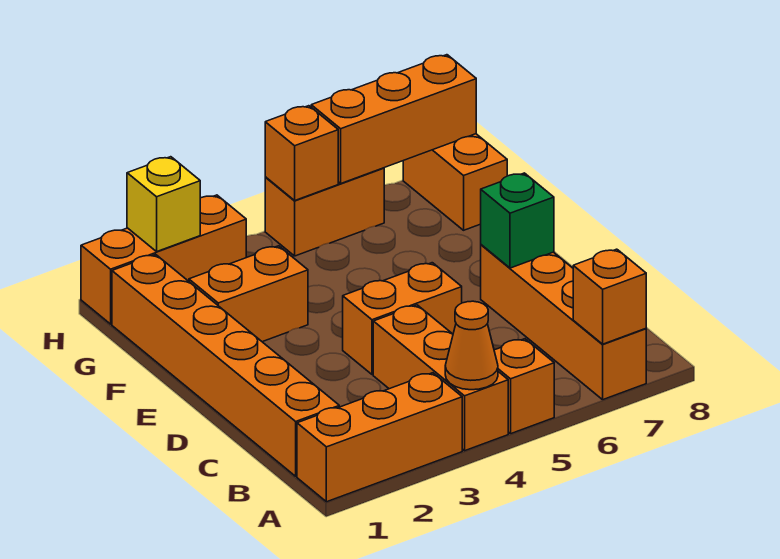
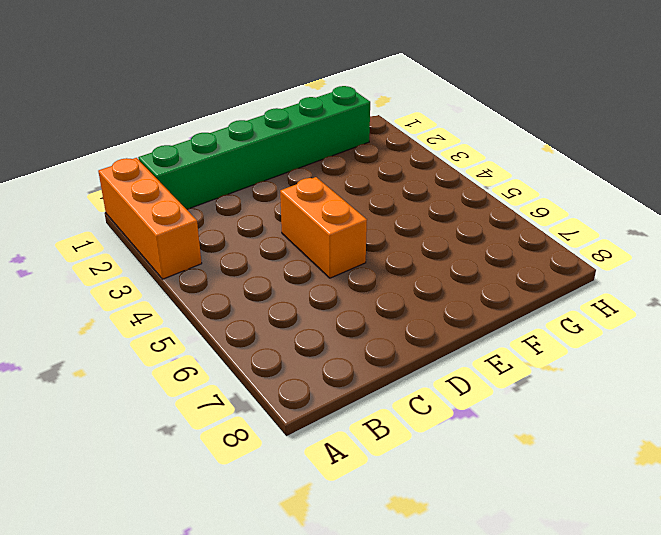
green brick B1:G1 level 1 -> orange brick B1:G1 level 1
none -> orange brick A4:C4 level 1
none -> orange brick A5 level 1
none -> orange brick A7:D7 level 1

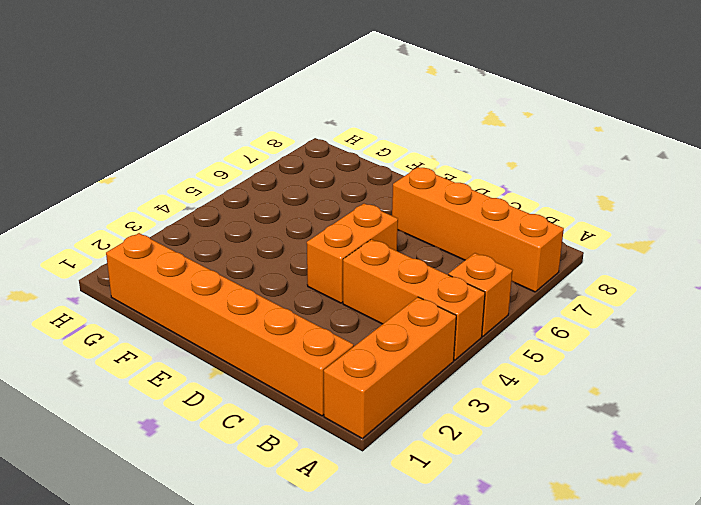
none -> orange brick F2:F3 level 1
none -> orange brick G8:H8 level 1
none -> orange brick H1:H3 level 1

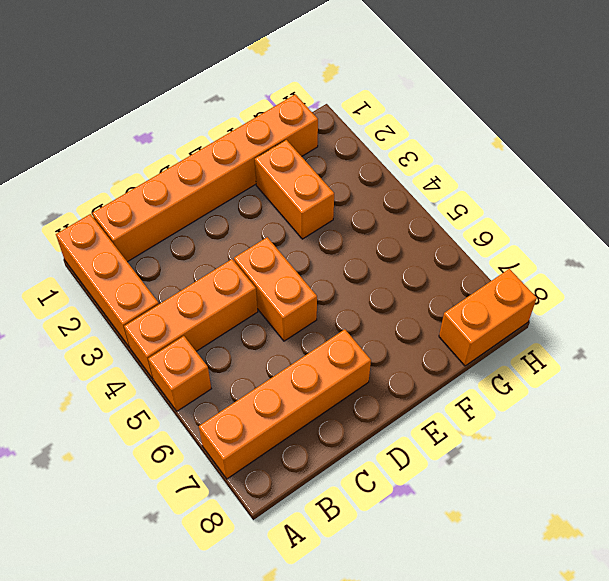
none -> orange brick H1:H3 level 1
none -> orange brick H5:H6 level 1
none -> orange cone A4 level 2

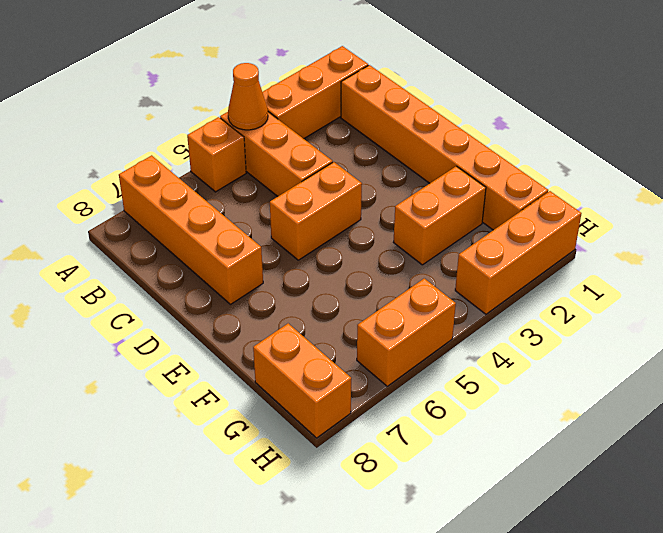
none -> orange brick A7 level 2
none -> green brick D7 level 2
none -> yellow brick H2 level 2

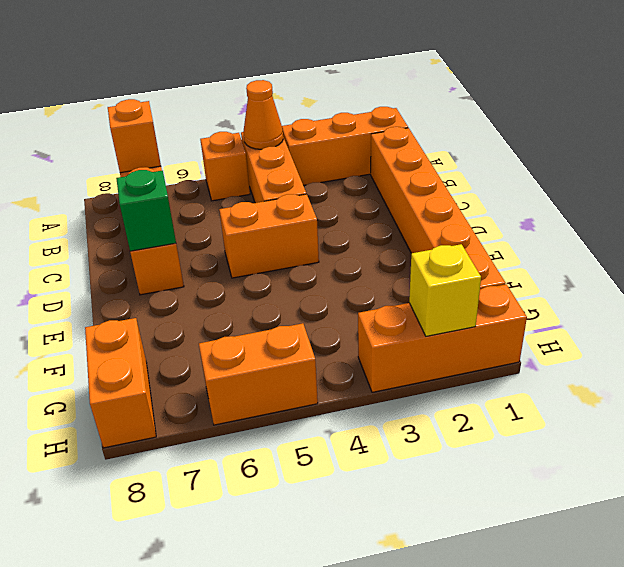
none -> orange brick F2:F3 level 1
none -> orange brick H5 level 2
none -> orange brick H6:H8 level 2

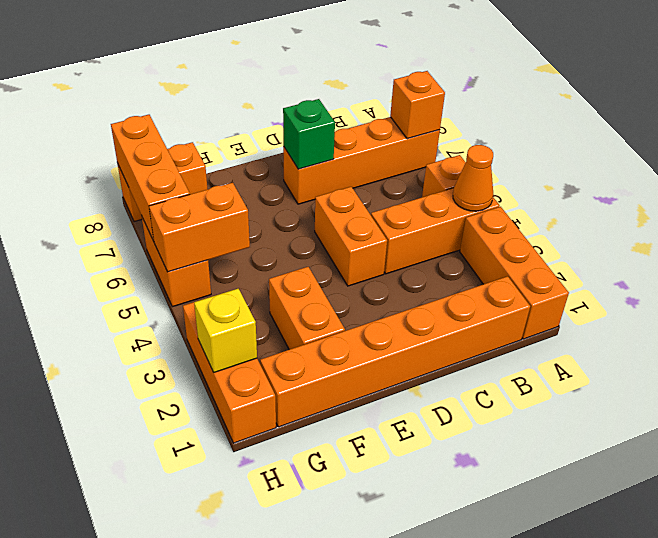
orange brick G5:H5 level 2 -> orange brick H5 level 2

